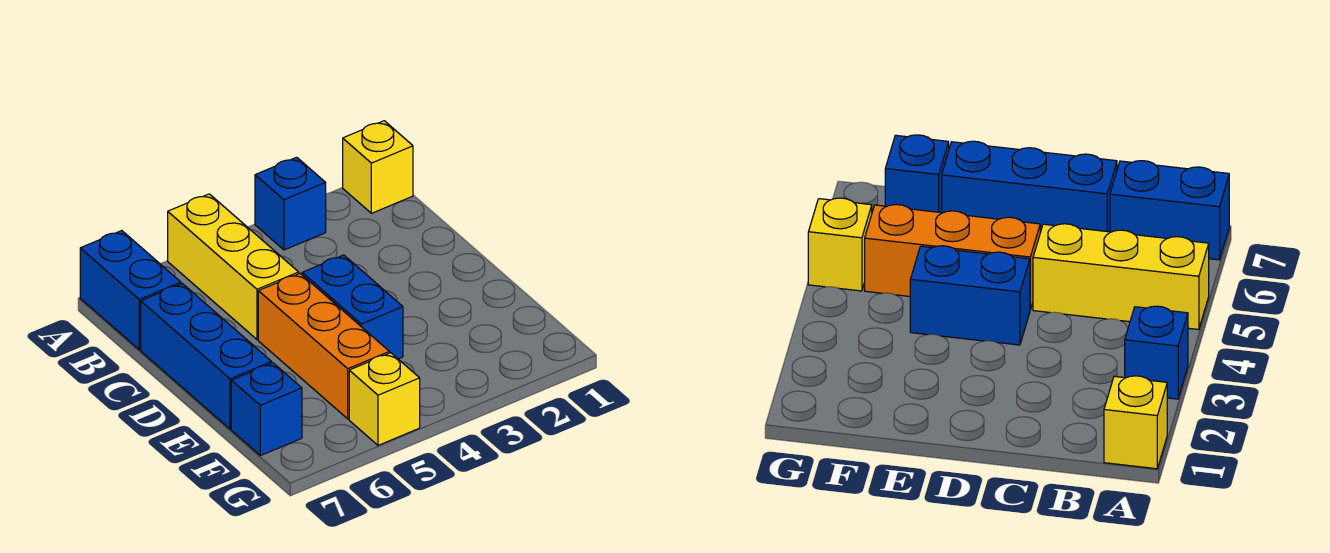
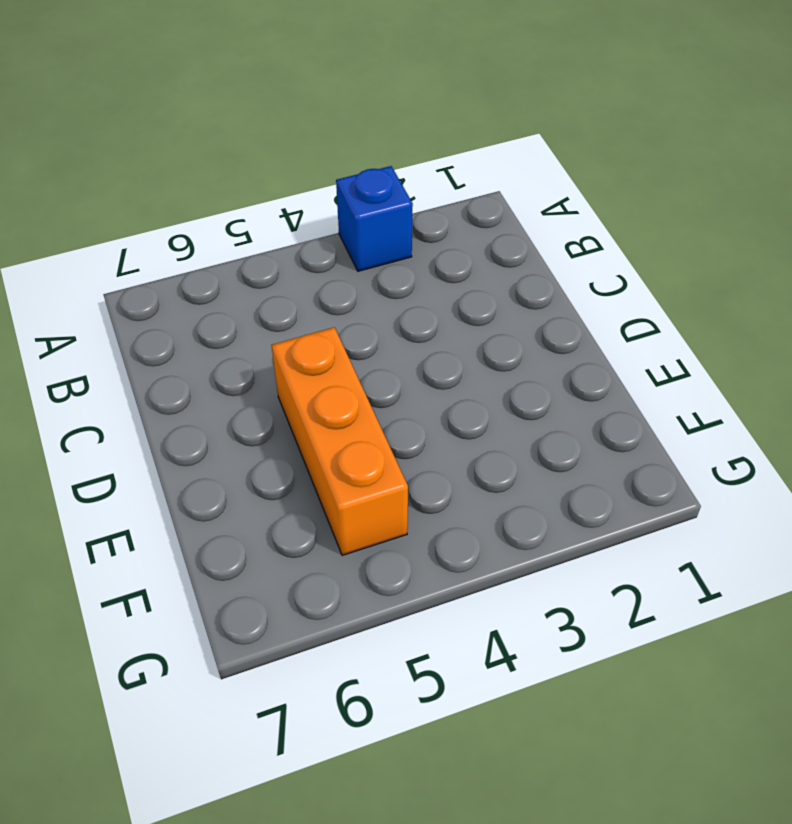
none -> yellow brick A1 level 1
none -> yellow brick A5:C5 level 1

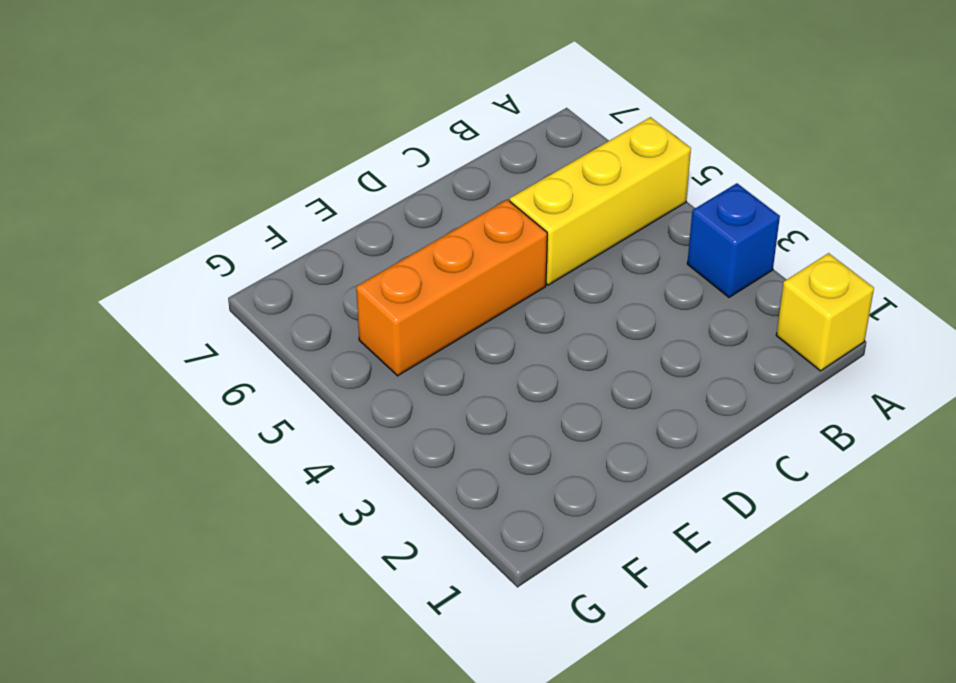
none -> blue brick A7:B7 level 1
none -> blue brick C7:E7 level 1

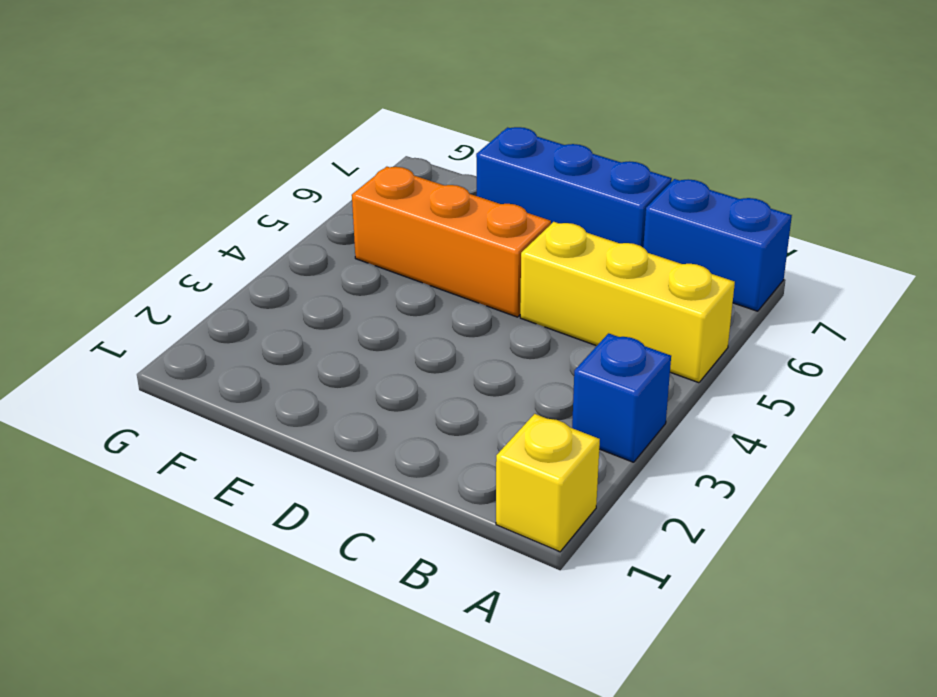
none -> blue brick D4:E4 level 1
none -> blue brick F7 level 1

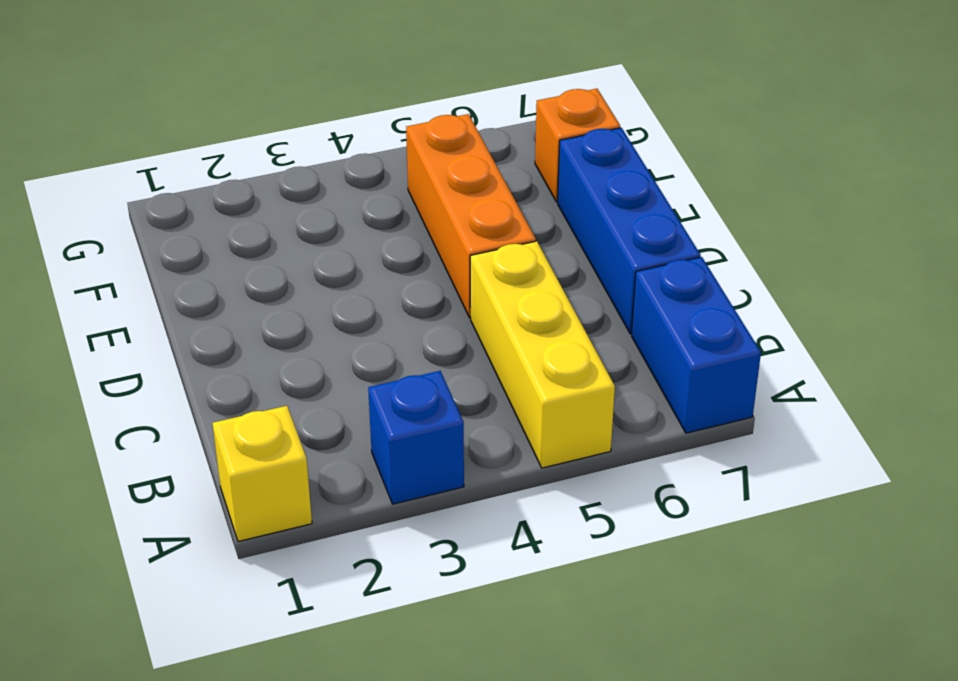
orange brick F7 level 1 -> blue brick F7 level 1
none -> blue brick D4:E4 level 1
none -> yellow brick G5 level 1

